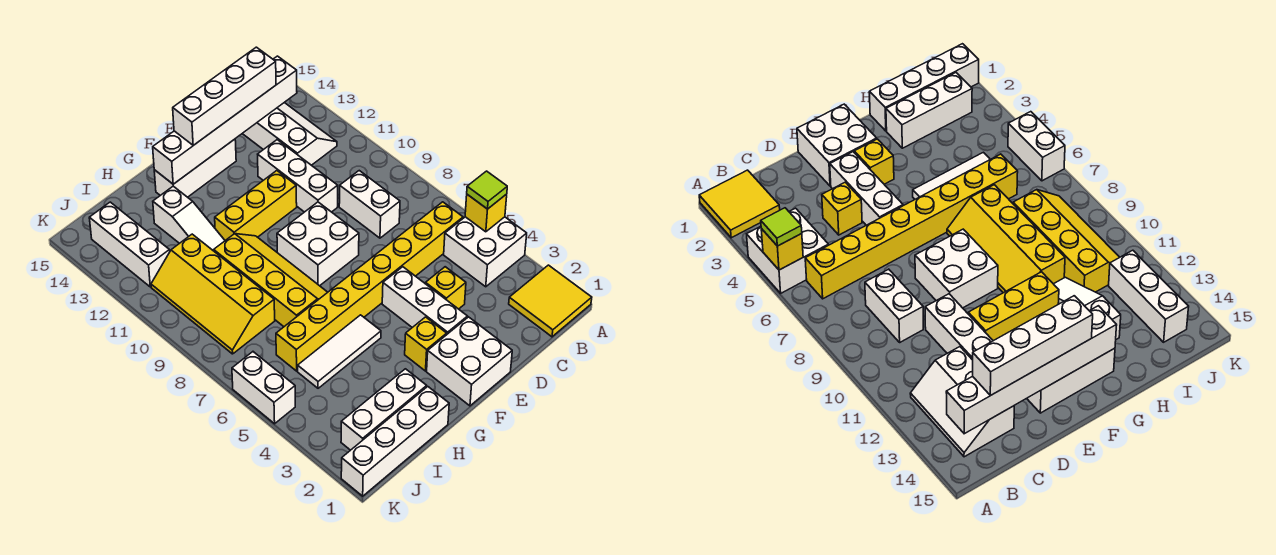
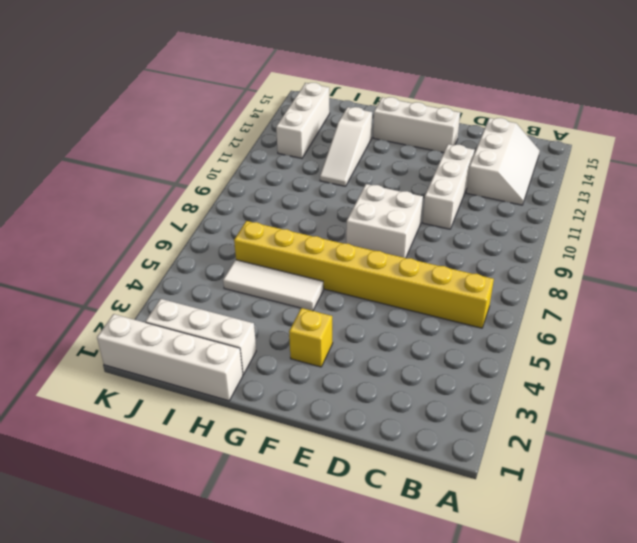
none -> yellow tile A1:B2 level 1
none -> white brick A4:B5 level 1
none -> white brick C8:C9 level 1

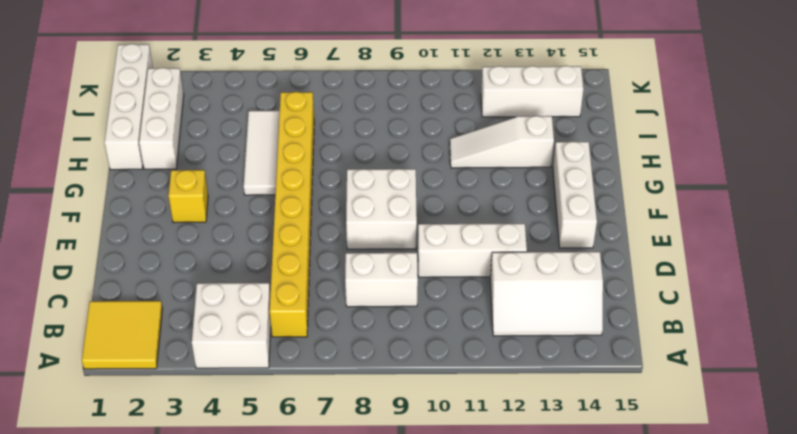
none -> yellow brick D4 level 1
none -> white brick E1:F2 level 1
none -> white brick E3:E5 level 1

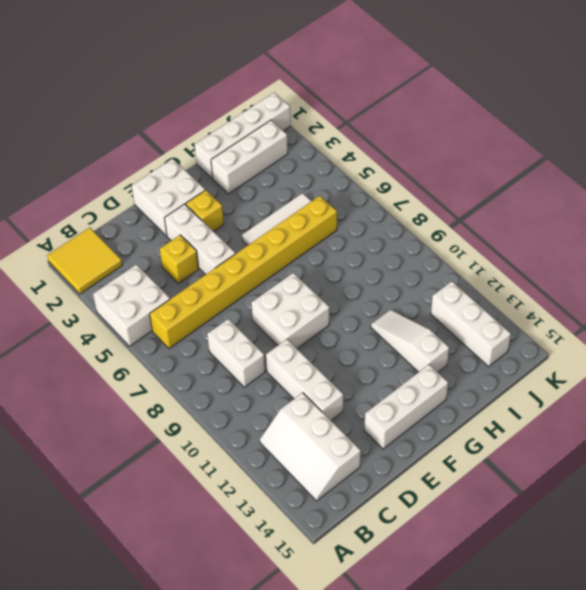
none -> yellow brick E11:G11 level 1
none -> yellow slope G7:H10 level 1 top H
none -> yellow slope I8:J11 level 1 top I

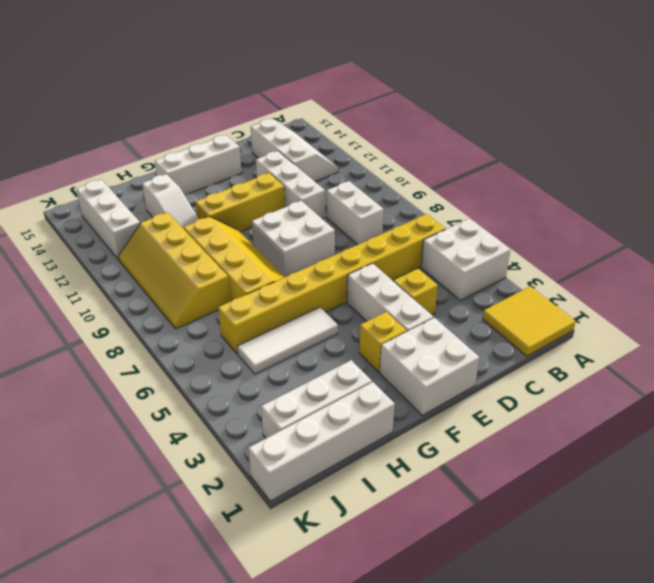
none -> white brick K5:K6 level 1
none -> yellow brick A5 level 2
none -> white brick B14:G14 level 2

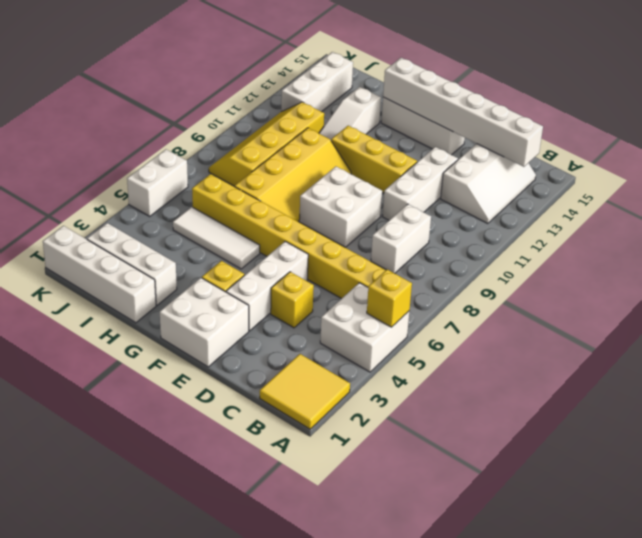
none -> lime tile A5 level 3
none -> white brick C14:F14 level 3

